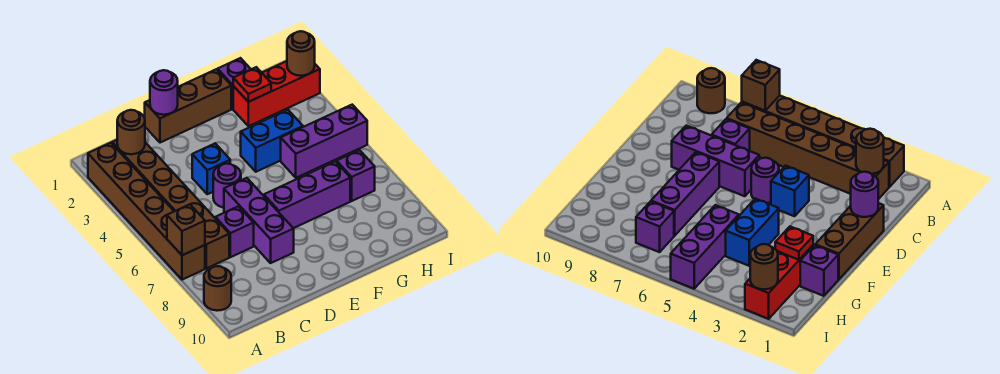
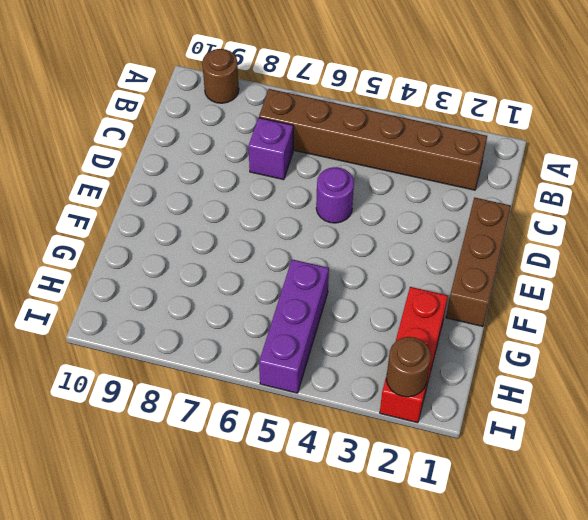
none -> brown brick A2:A7 level 1
none -> blue brick D4 level 1
none -> purple brick D6:D8 level 1

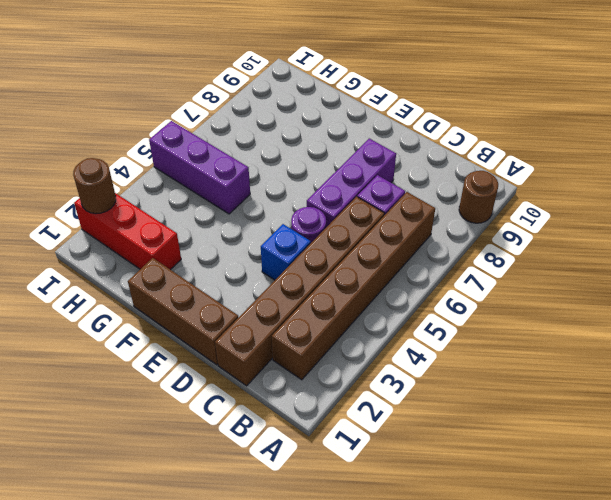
brown brick C1:C6 level 1 -> brown brick A2:A7 level 1
none -> purple brick E7:G7 level 1
none -> blue brick F4:G4 level 1
none -> purple brick G1 level 1

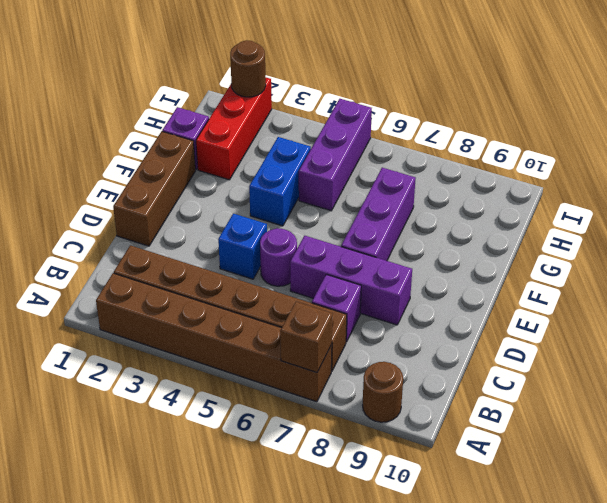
none -> purple brick H7 level 1
none -> brown round brick B2 level 2
none -> purple round brick D1 level 2

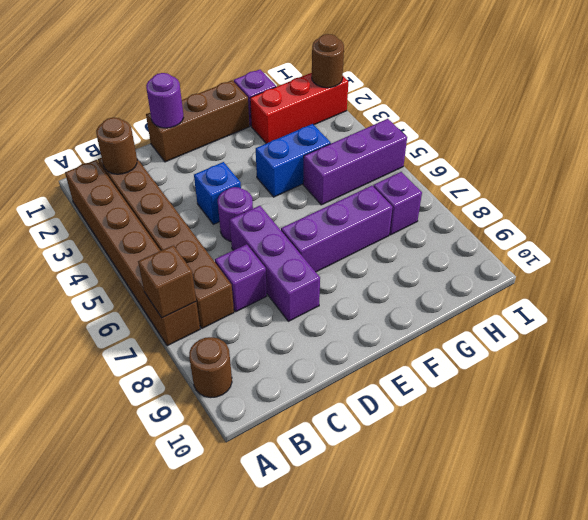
none -> red plate G2 level 2

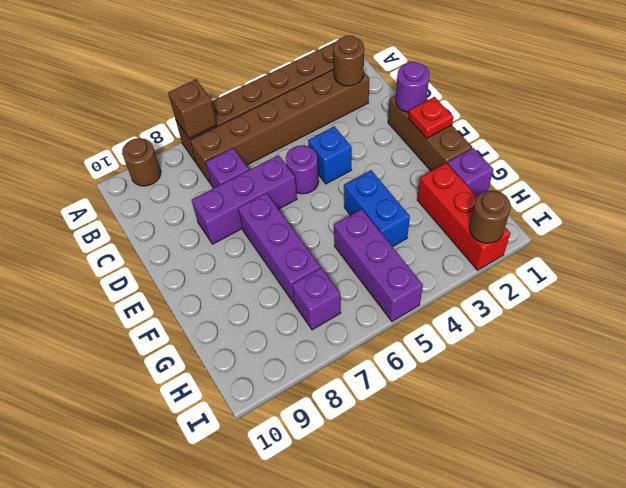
red plate E1 level 2 -> red plate G2 level 2

